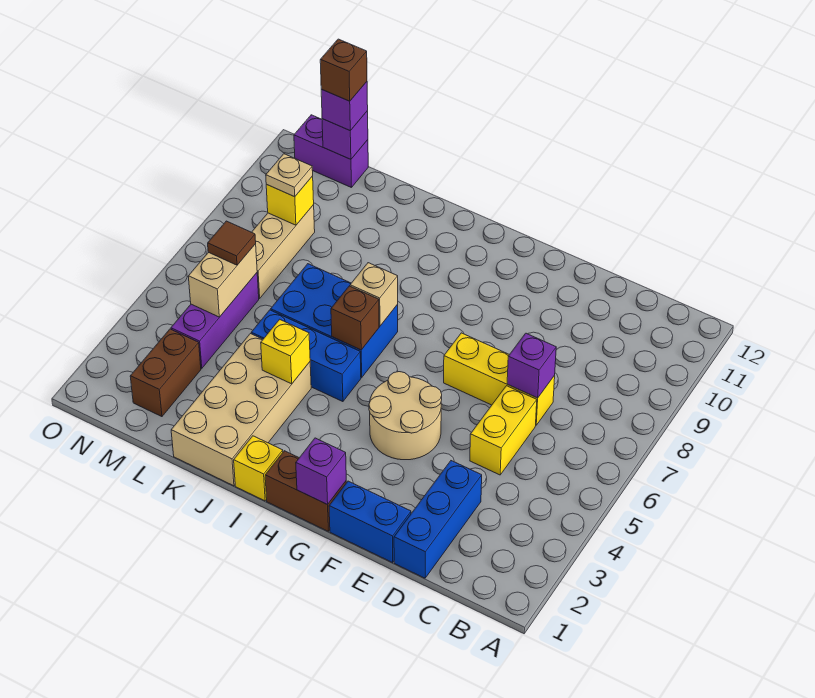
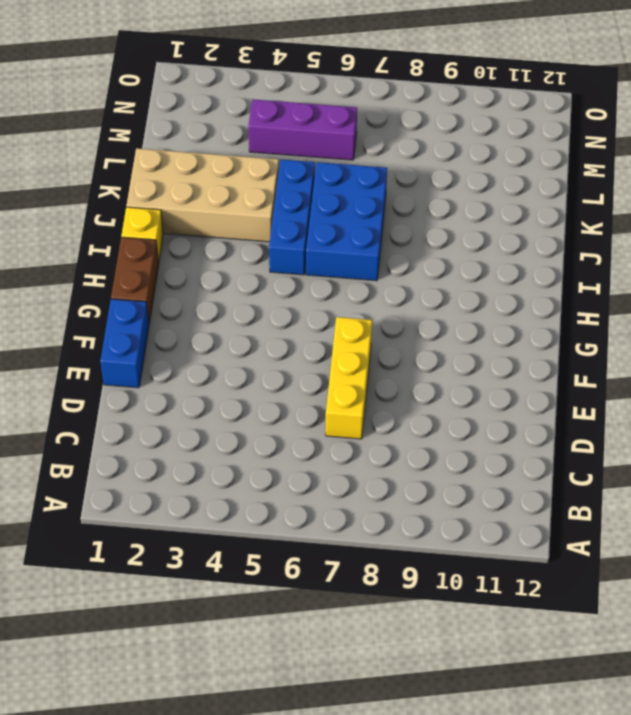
none -> blue brick D1:D3 level 1
none -> yellow brick D5:D6 level 1
none -> tan round brick F4:G5 level 1

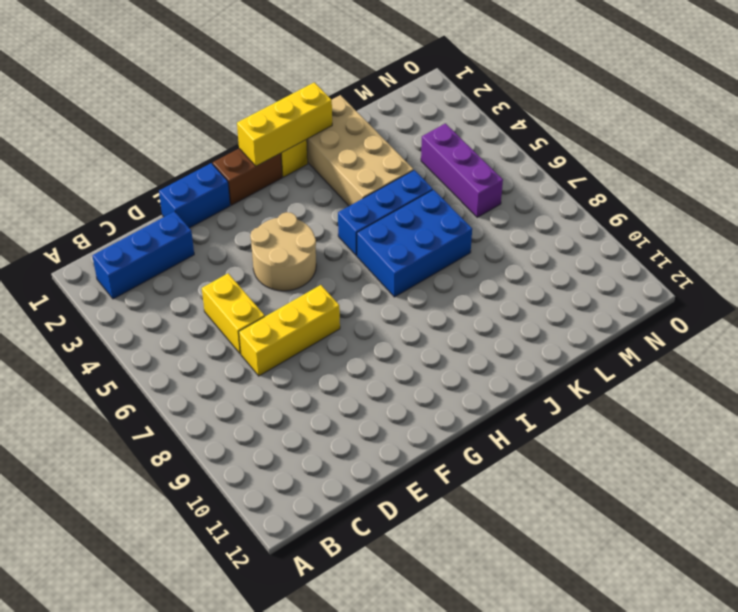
blue brick B2:D2 level 1 -> blue brick D1:D3 level 1
yellow brick H1:J1 level 2 -> none
none -> brown brick M2:M3 level 1
none -> tan brick M7:M9 level 1
none -> purple brick M12:N12 level 1

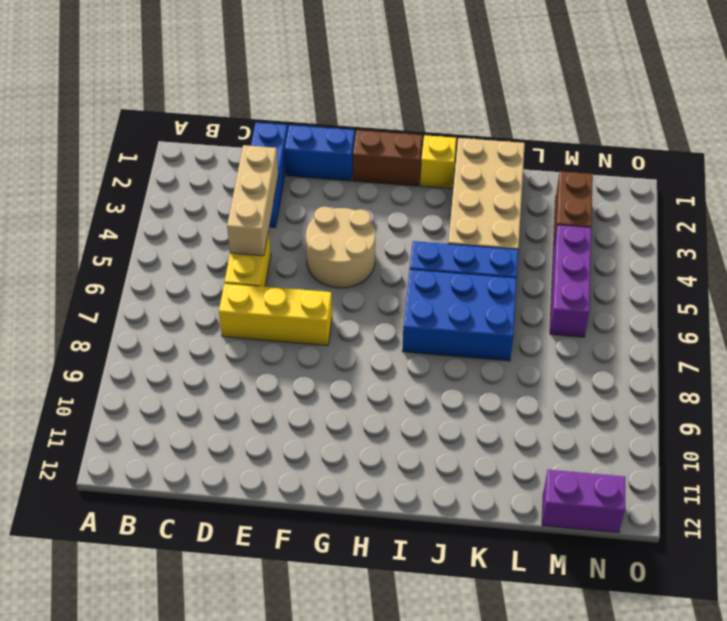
tan brick D3:D5 level 2 -> tan brick M7:M9 level 1
none -> purple brick D7 level 2
none -> purple brick G1 level 2
none -> brown brick I6 level 2

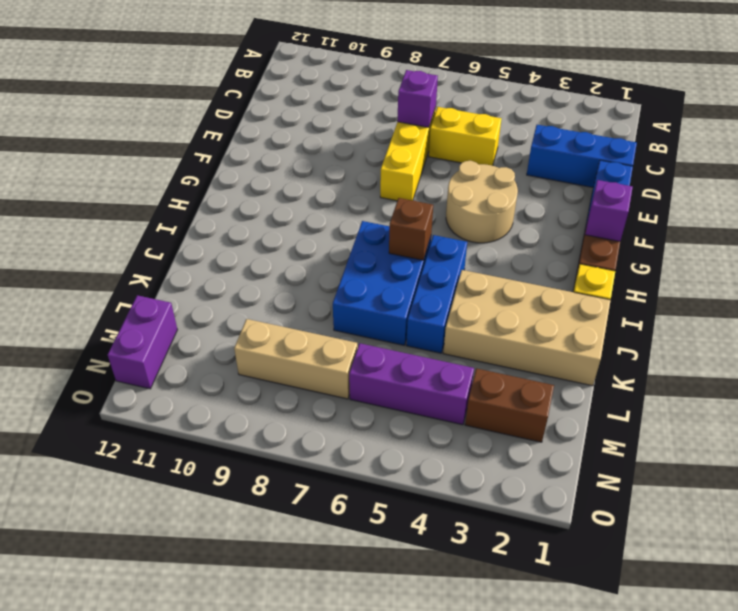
none -> tan brick I7 level 2
none -> yellow brick J4 level 2
none -> tan brick M5:M6 level 2

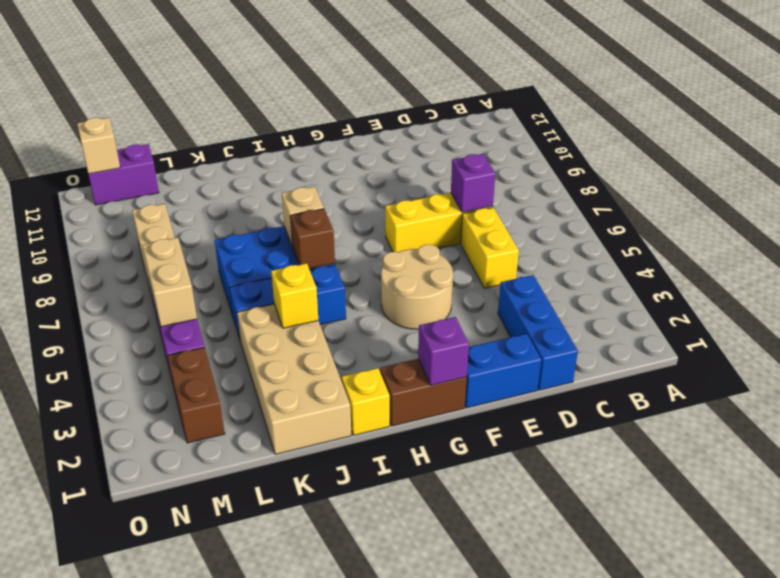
tan brick N12 level 2 -> none
none -> yellow brick M9 level 2
none -> purple brick M12 level 2
none -> brown tile M6 level 3

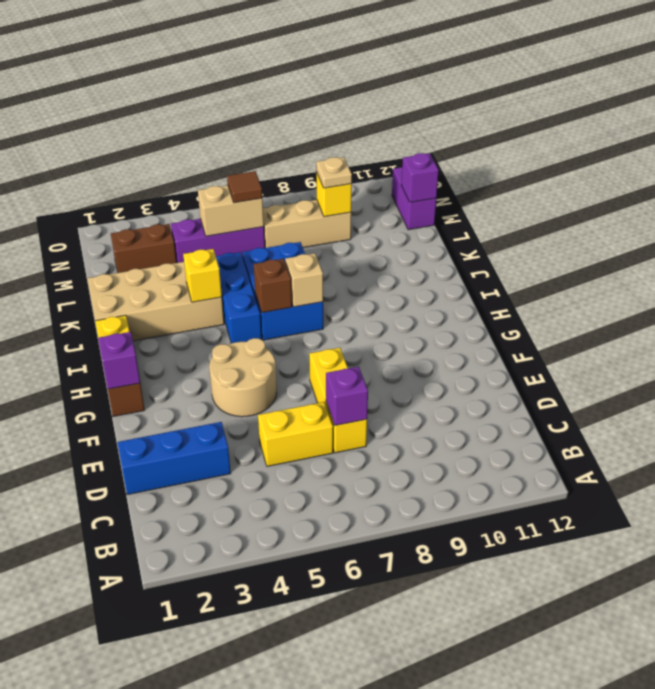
none -> blue brick E1:F1 level 1
none -> purple brick M12 level 3
none -> brown brick M12 level 4

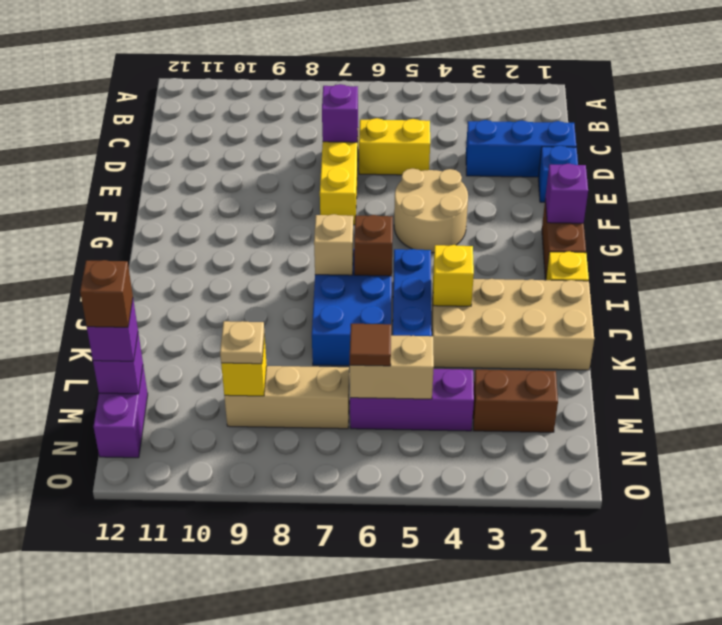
blue brick E1 level 1 -> blue brick E1:F1 level 1

